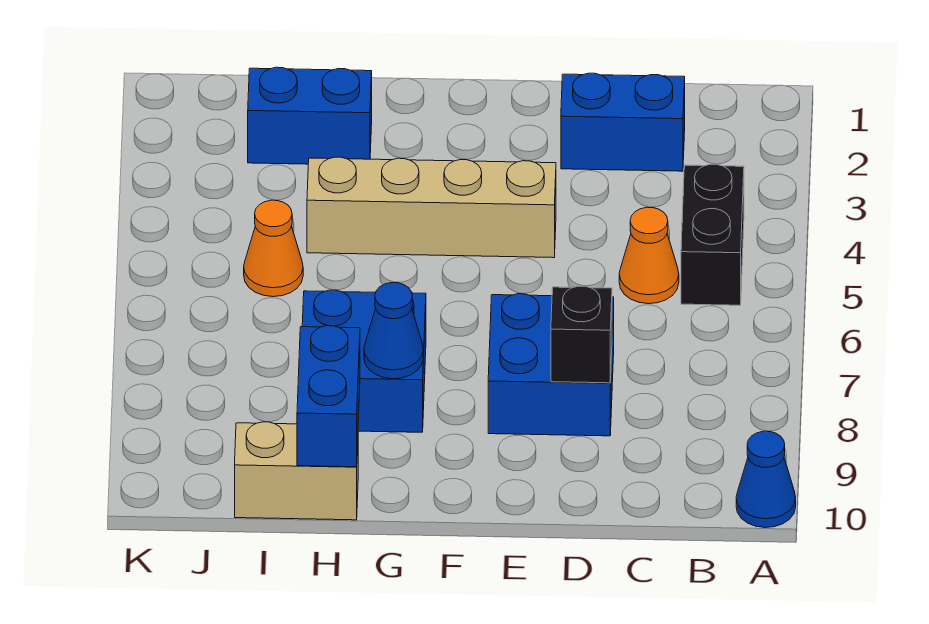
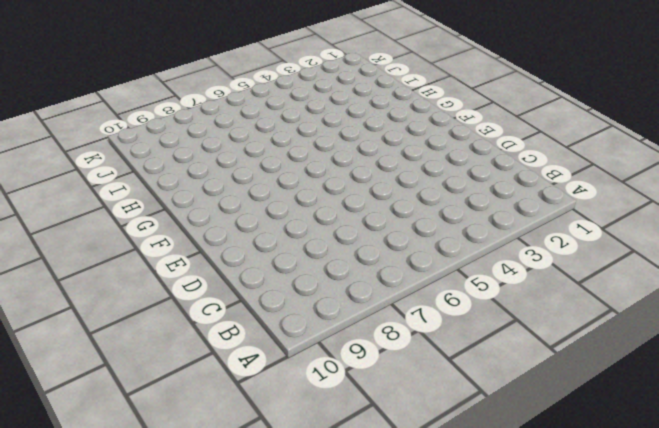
none -> blue cone A10 level 1
none -> black brick B4:B5 level 1
none -> blue brick C2:D2 level 1

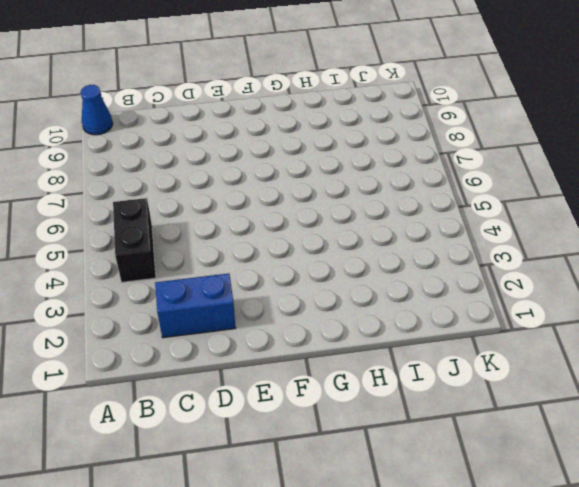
none -> orange cone C5 level 1
none -> blue brick D7:E8 level 1
none -> tan brick E4:H4 level 1

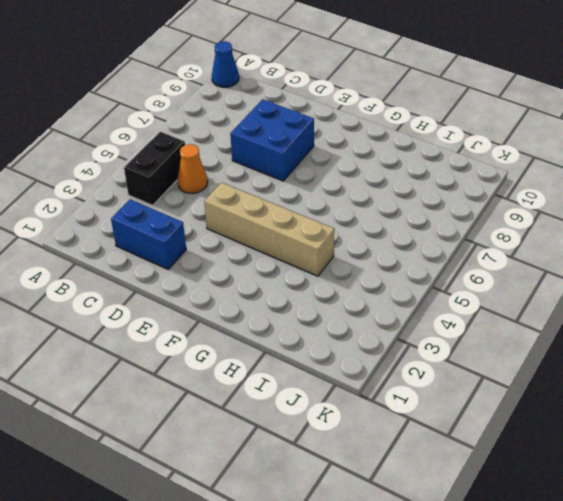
none -> blue brick G7:H8 level 1
none -> blue brick H2:I2 level 1
none -> tan brick H10:I10 level 1

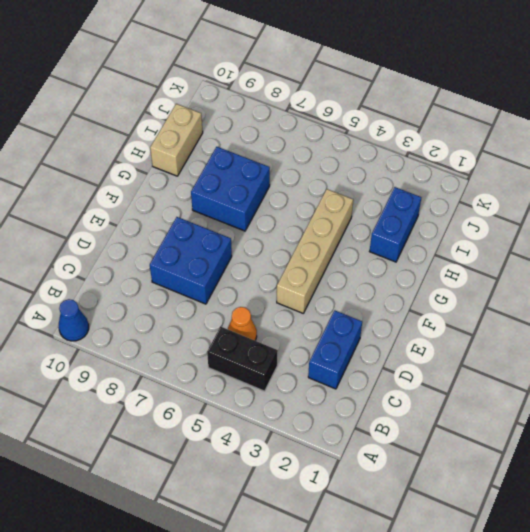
none -> orange cone I5 level 1
none -> black brick D8 level 2
none -> blue cone G8 level 2

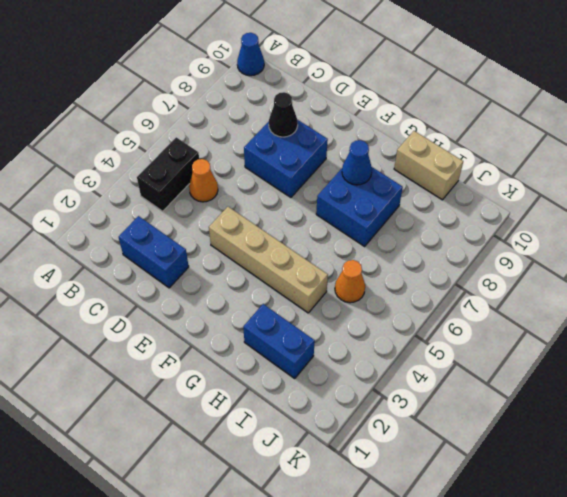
black cone D8 level 2 -> black brick D8 level 2
none -> blue brick H9:H10 level 2

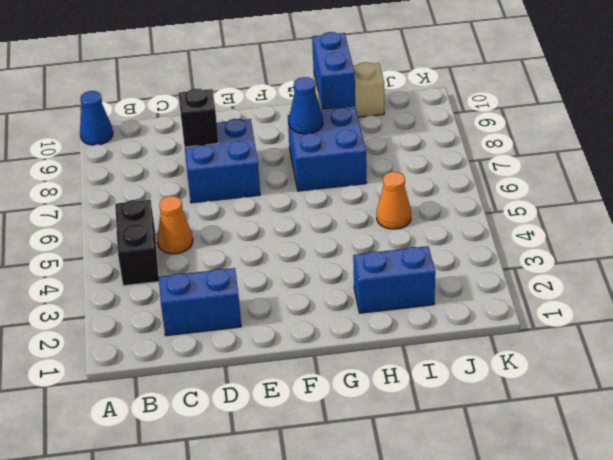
none -> tan brick E4:H4 level 1

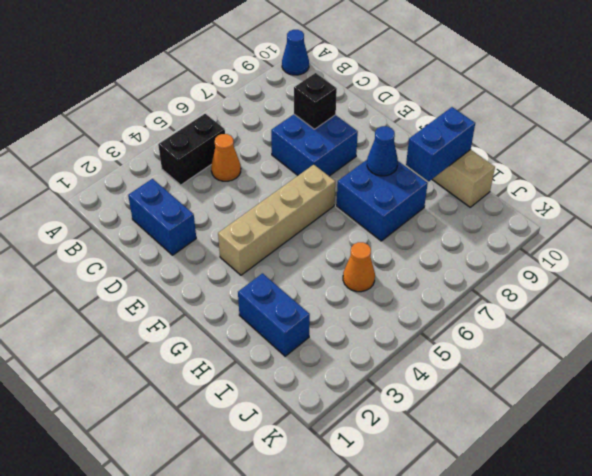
tan brick F3:F6 level 1 -> tan brick E4:H4 level 1

